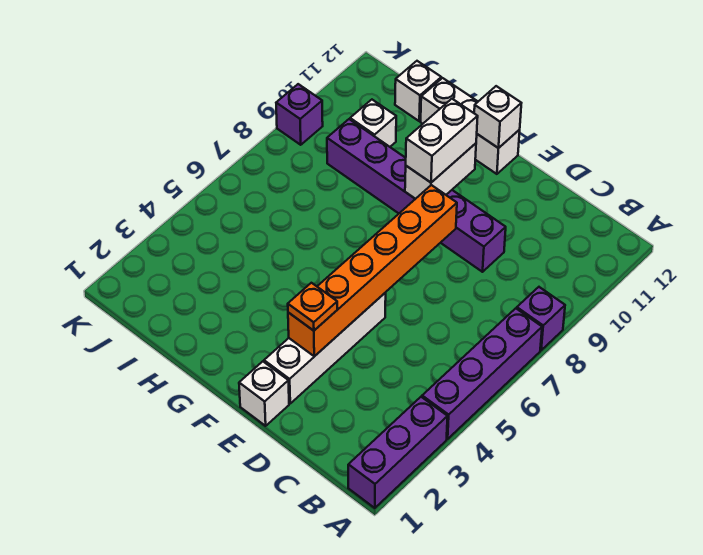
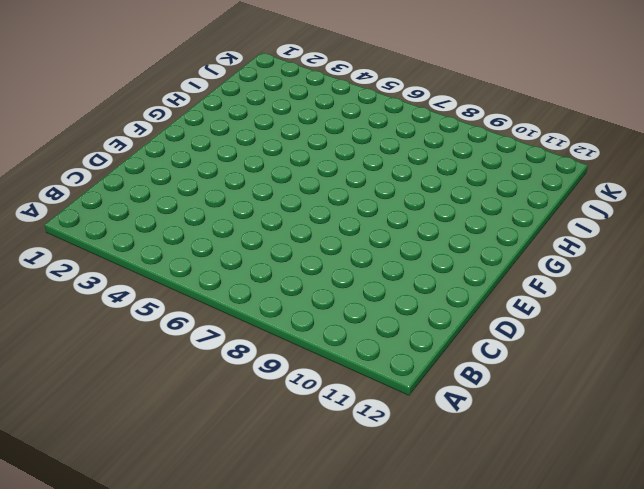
none -> purple brick A1:A3 level 1
none -> purple brick A4:A7 level 1
none -> purple brick A8 level 1

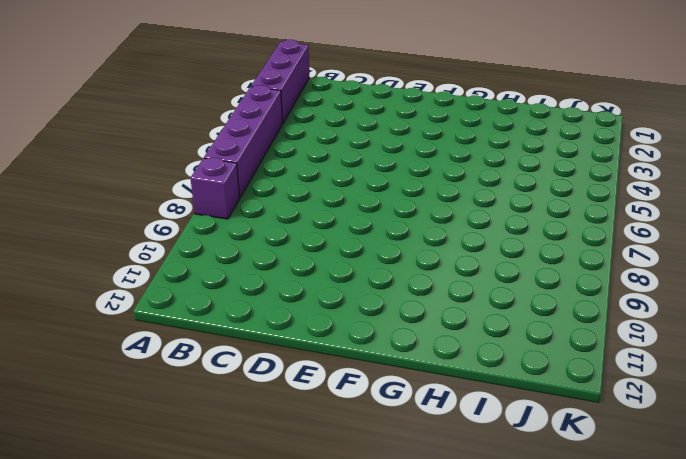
none -> purple brick D9:I9 level 1
none -> white brick E1 level 1
none -> white brick E2:E5 level 1

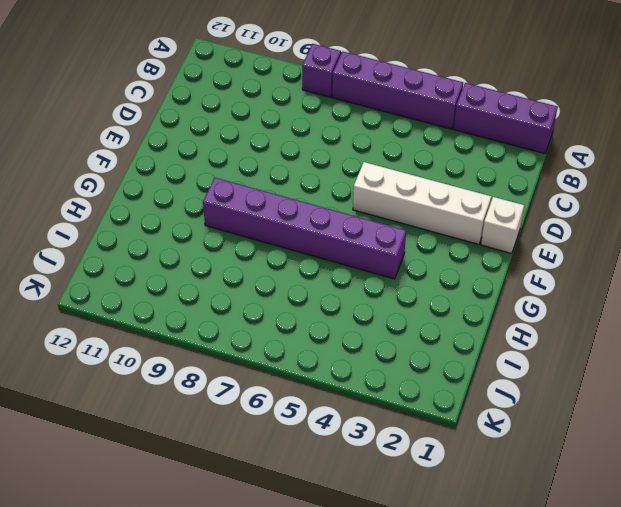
purple brick G4:G9 level 1 -> purple brick D9:I9 level 1
none -> white brick F12:H12 level 1
none -> white brick I10 level 1
none -> white brick I12 level 1

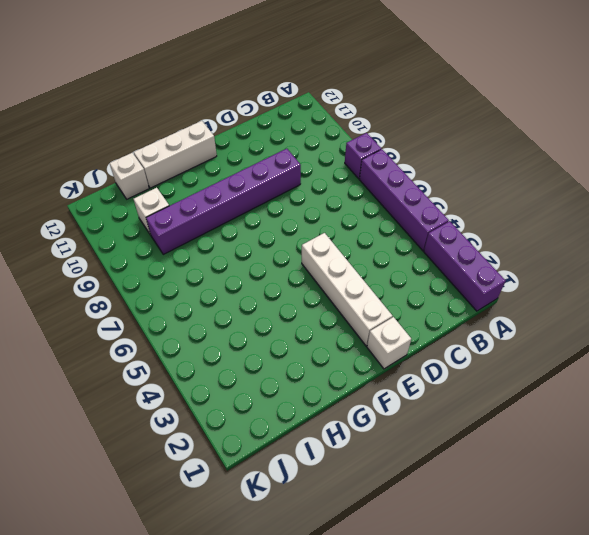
none -> purple brick K9 level 1
none -> orange brick E3:E8 level 2
none -> white brick F9:F10 level 2

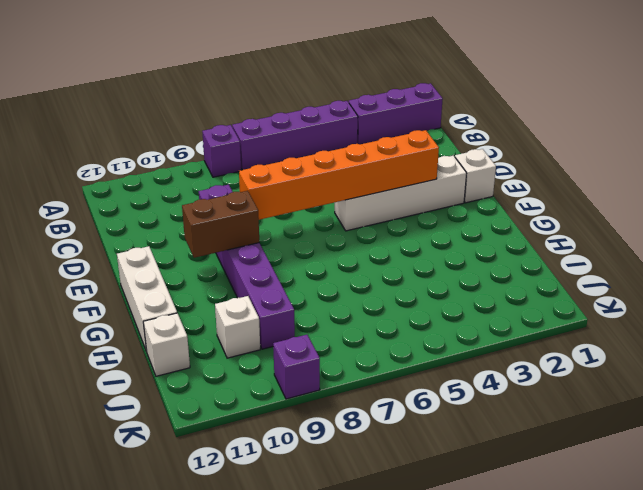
brown brick F9:F10 level 2 -> white brick F9:F10 level 2
none -> white brick F12 level 2
none -> orange plate E3 level 3
none -> white brick F9:F10 level 3

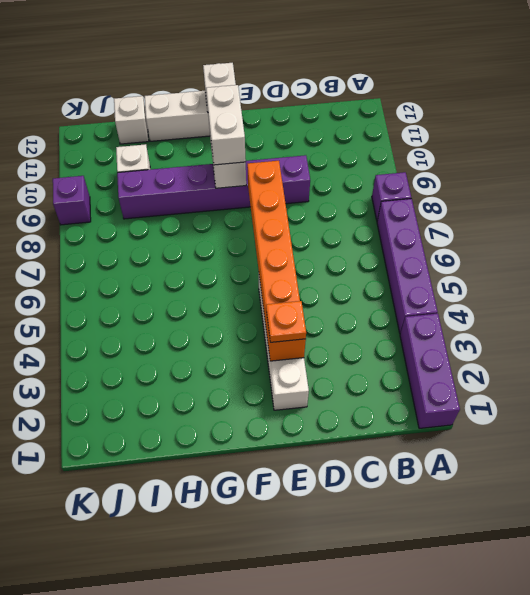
none -> white brick E1 level 1

